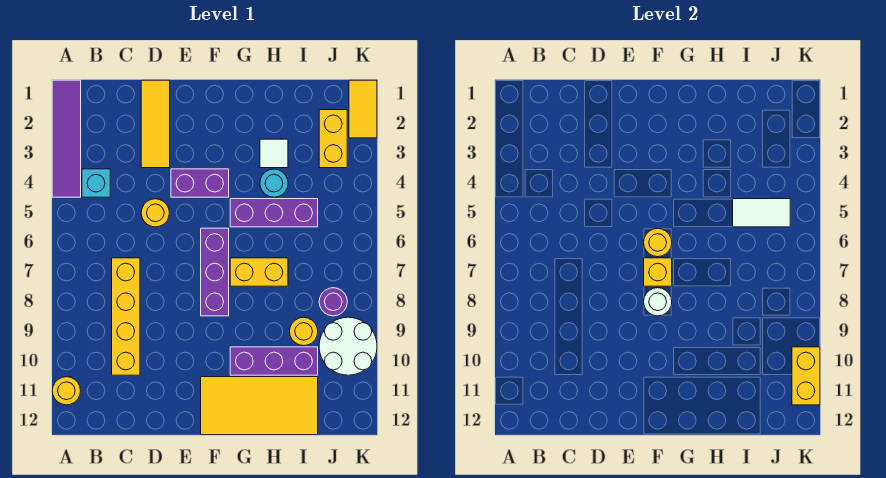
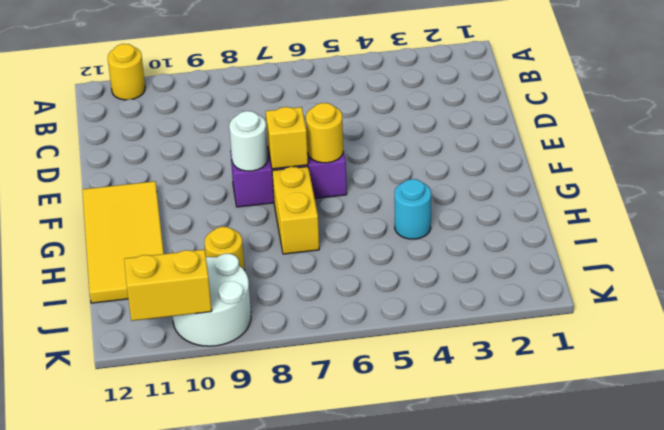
none -> purple tile A1:A4 level 1
none -> cyan brick B4 level 1
none -> yellow brick C7:C10 level 1

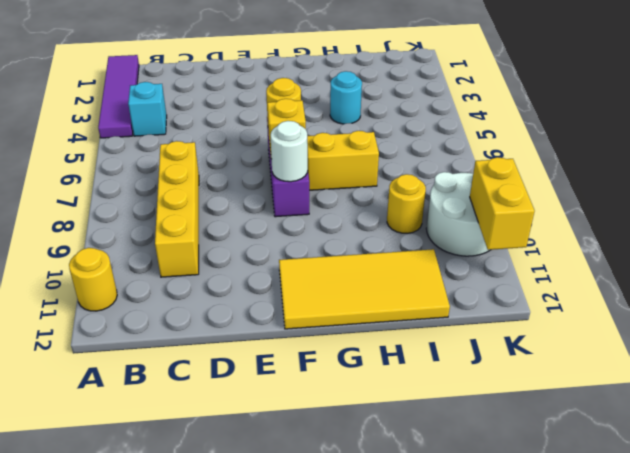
none -> yellow tile D1:D3 level 1
none -> yellow round brick D5 level 1
none -> purple brick E4:F4 level 1

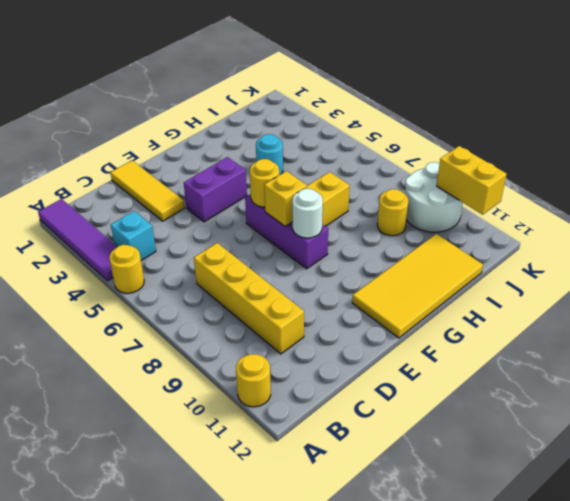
yellow round brick A5 level 1 -> yellow round brick D5 level 1
none -> purple brick G5:I5 level 1
none -> purple brick G10:I10 level 1
none -> white tile H3 level 1

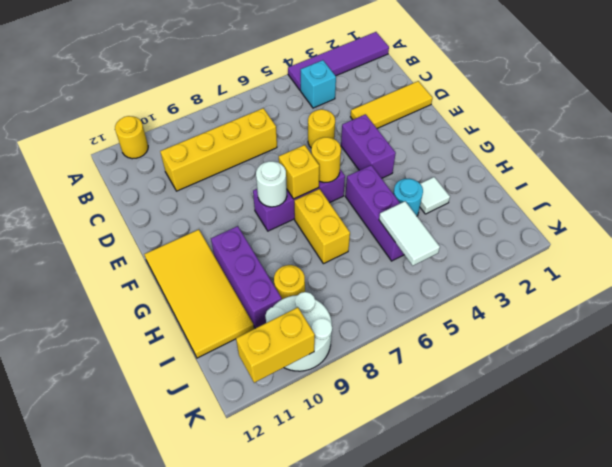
none -> yellow brick J2:J3 level 1
none -> purple round brick J8 level 1
none -> yellow tile K1:K2 level 1

